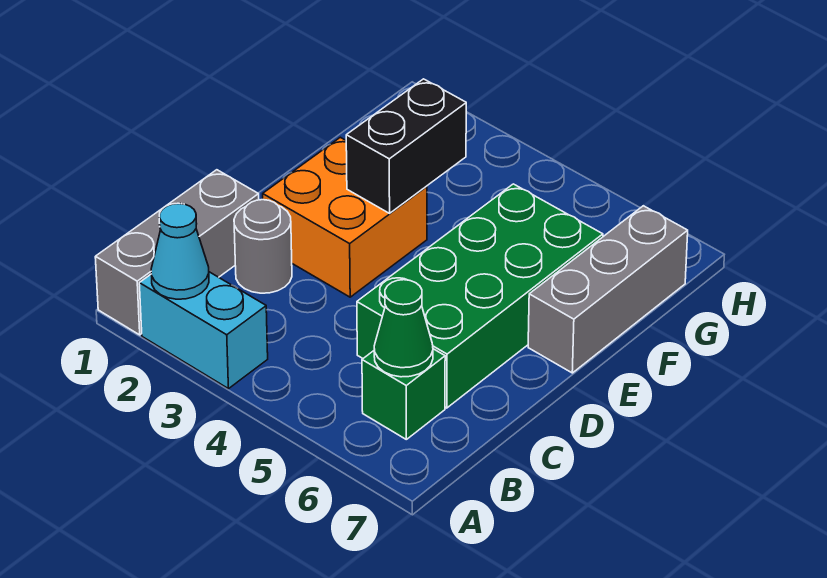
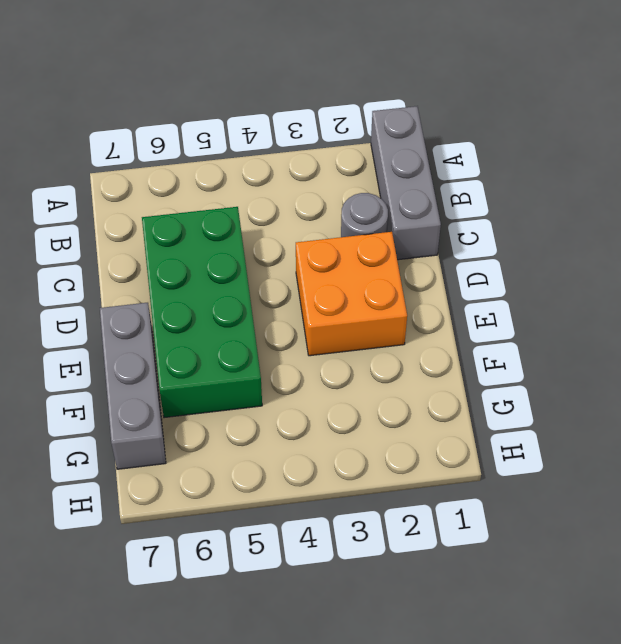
none -> cyan brick A2:A3 level 1
none -> green brick B6 level 1

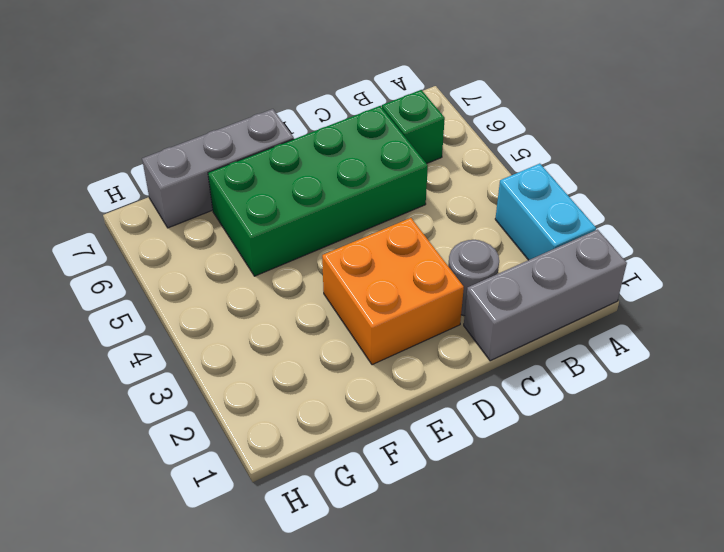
none -> cyan cone A2 level 2
none -> green cone B6 level 2

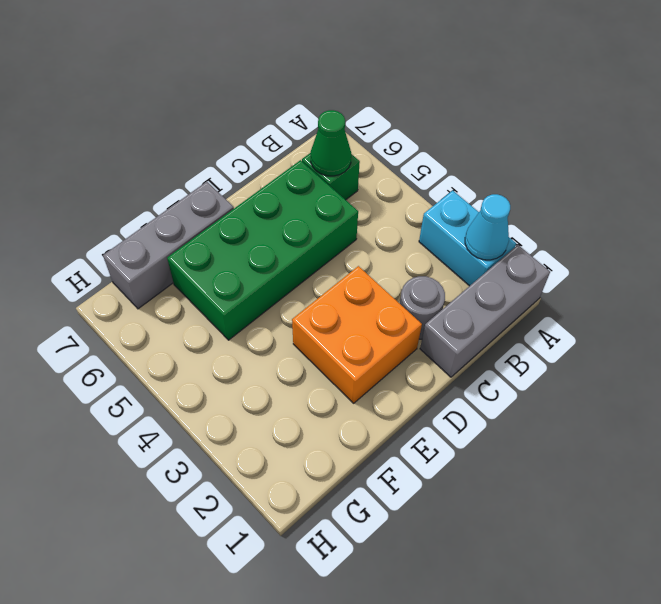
none -> black brick E3:F3 level 2

